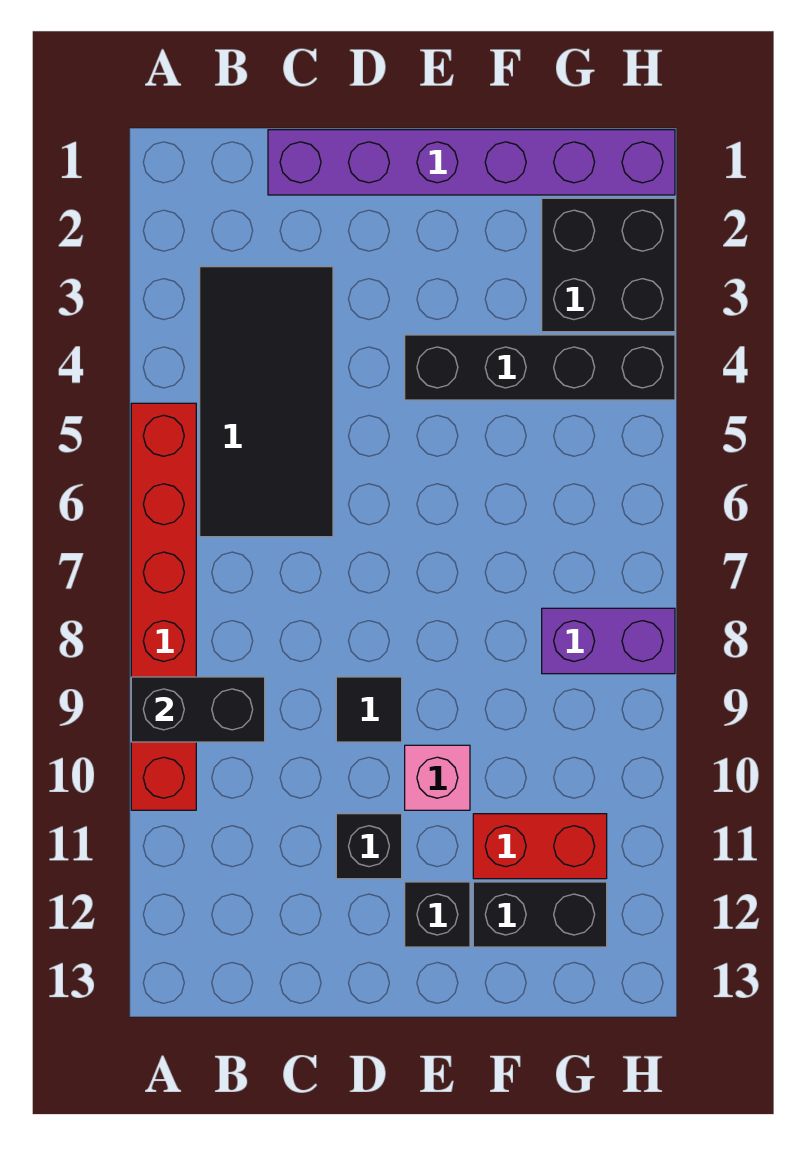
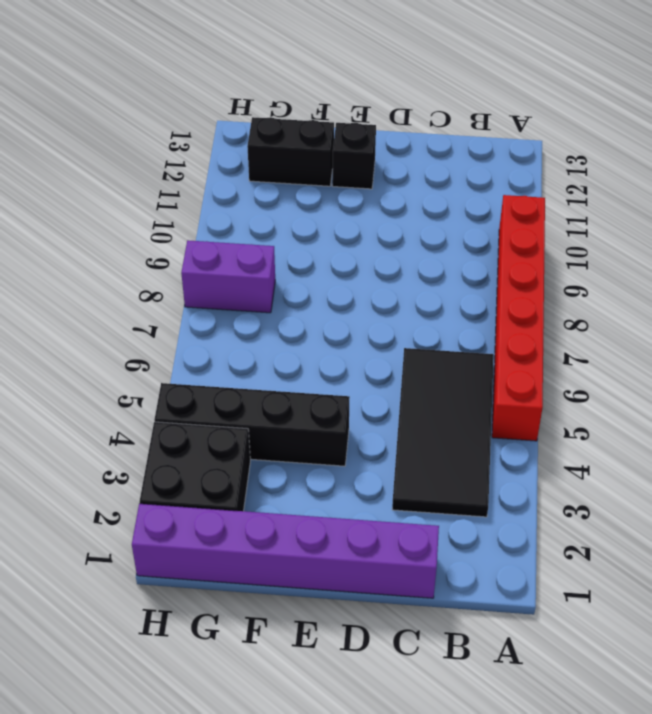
none -> black tile D9 level 1
none -> black brick D11 level 1
none -> pink brick E10 level 1

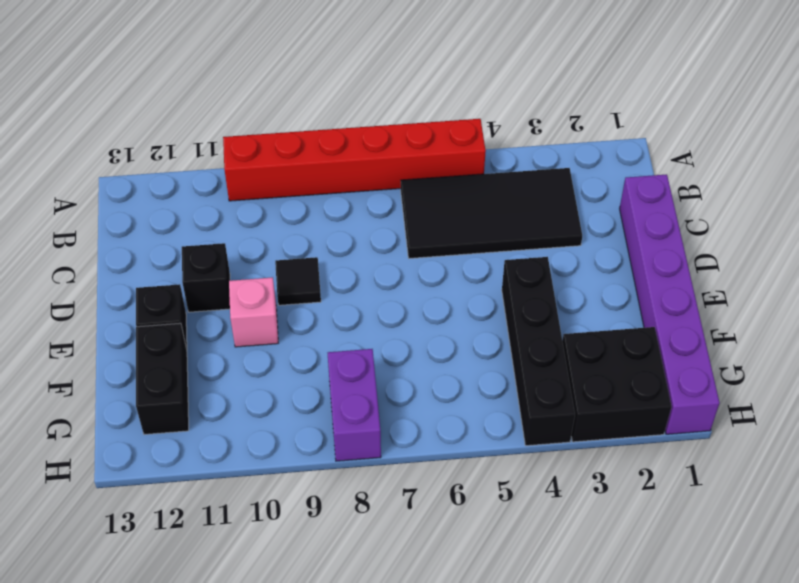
none -> red brick F11:G11 level 1
none -> black brick A9:B9 level 2

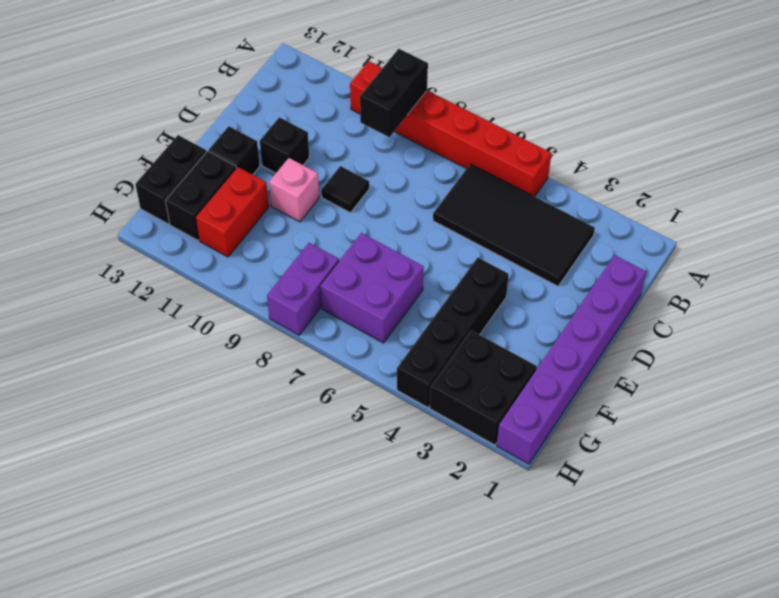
purple brick F6:G7 level 1 -> none
black brick F13:G13 level 1 -> none

